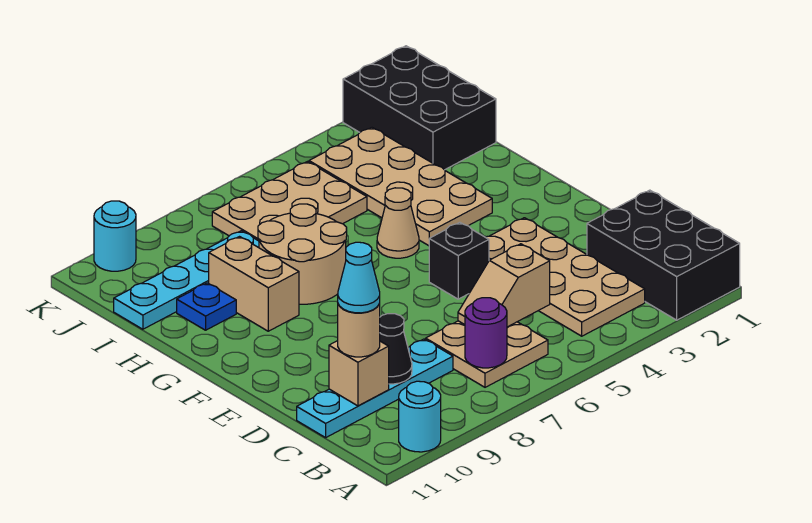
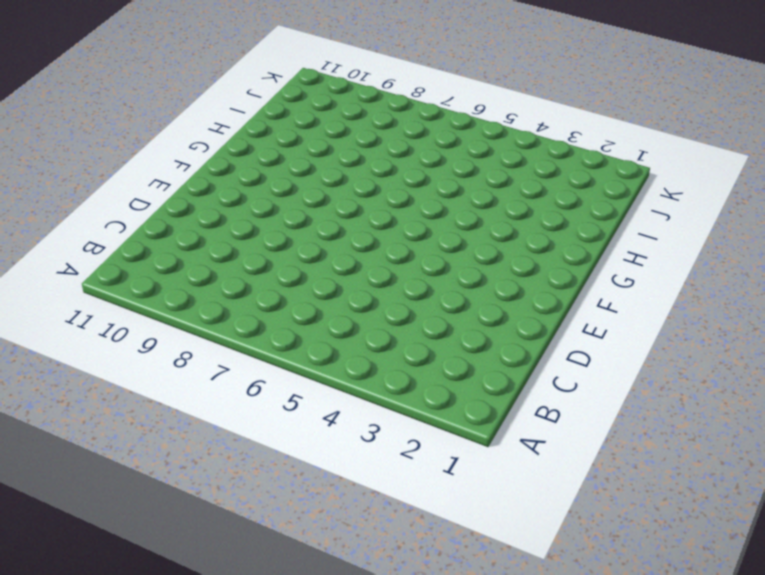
none -> black brick A1:C2 level 1
none -> cyan round brick A10 level 1
none -> tan plate B3:E4 level 1

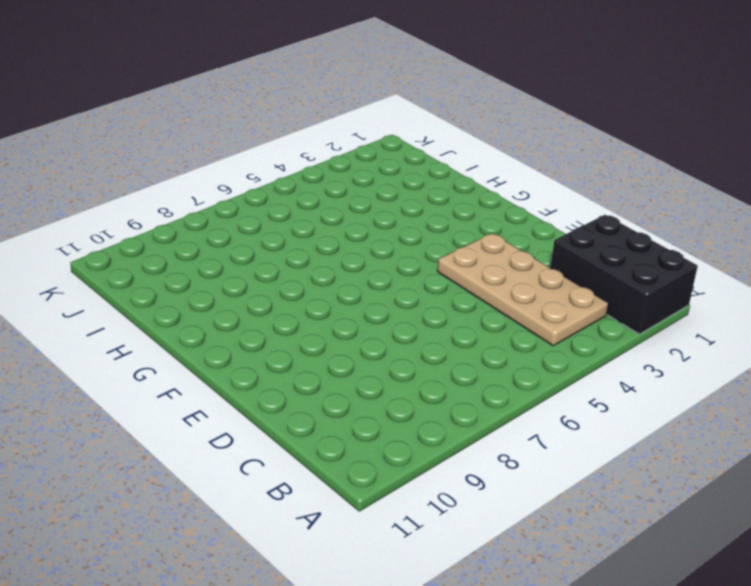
none -> cyan round brick A10 level 1
none -> tan plate B6:C7 level 1
none -> cyan plate C8:C11 level 1

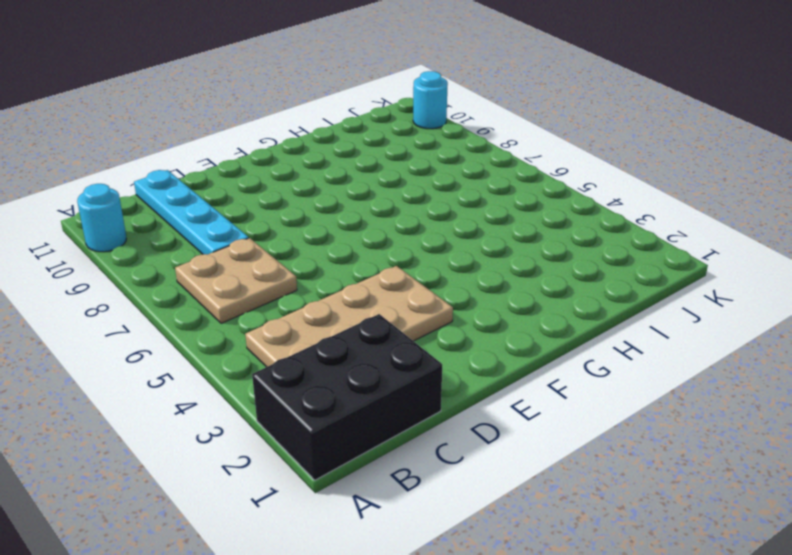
none -> black brick E5 level 1
none -> tan plate G3:J4 level 1
none -> tan cone G5 level 1

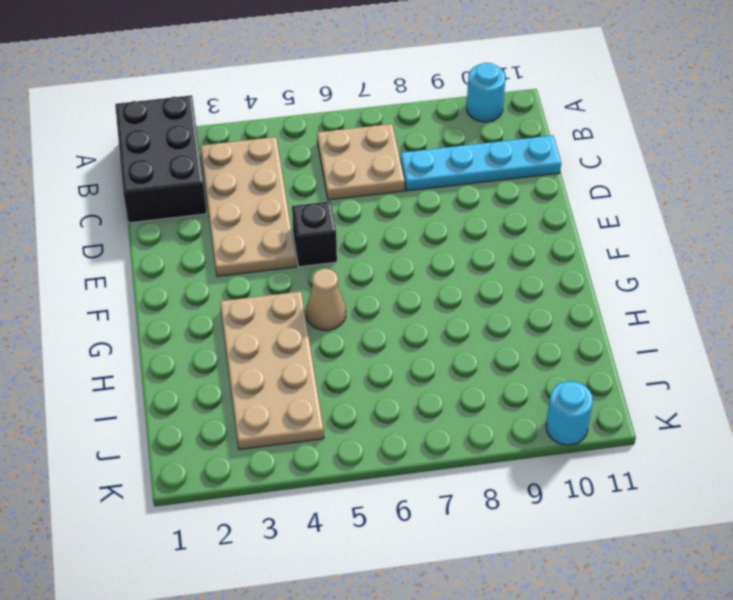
none -> tan round brick G7:H8 level 1
none -> tan brick G9:H9 level 1
none -> blue plate H10 level 1

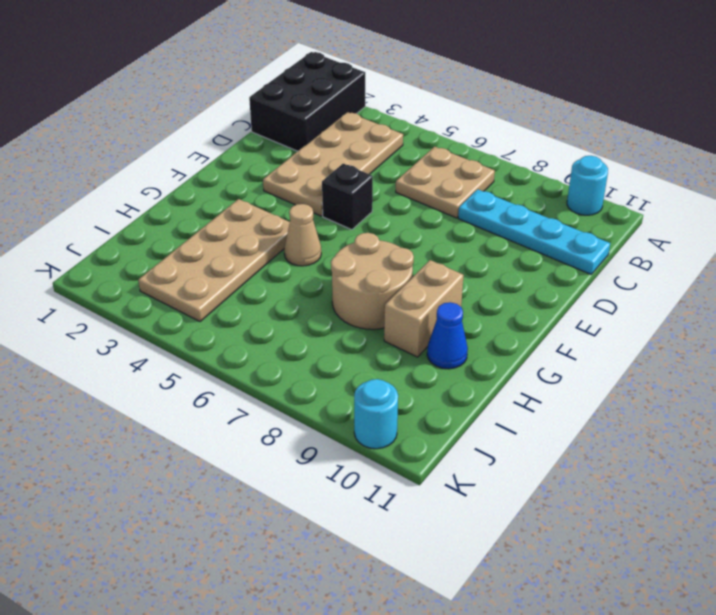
blue cone H10 level 1 -> blue plate H10 level 1
none -> black brick I1:K2 level 1
none -> tan plate I5:J7 level 1
none -> cyan plate I8:I11 level 1

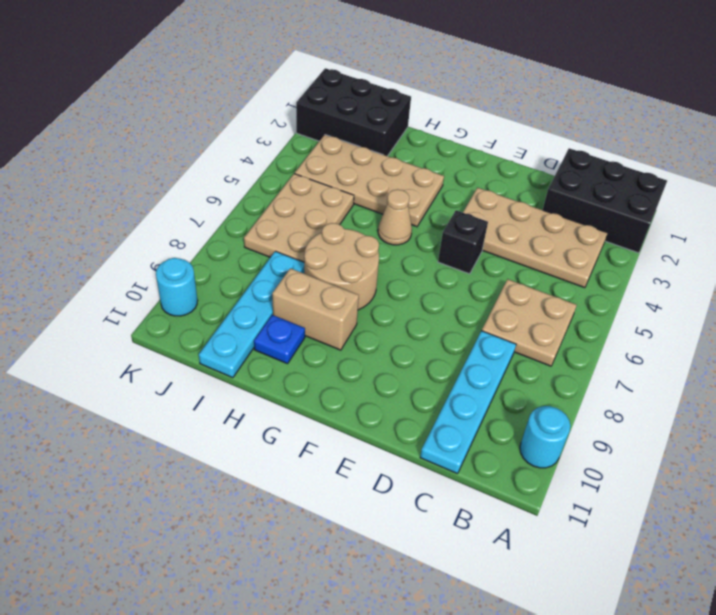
none -> purple round brick B7 level 2
none -> tan slope C5:C6 level 2 top 5
none -> black cone C9 level 2

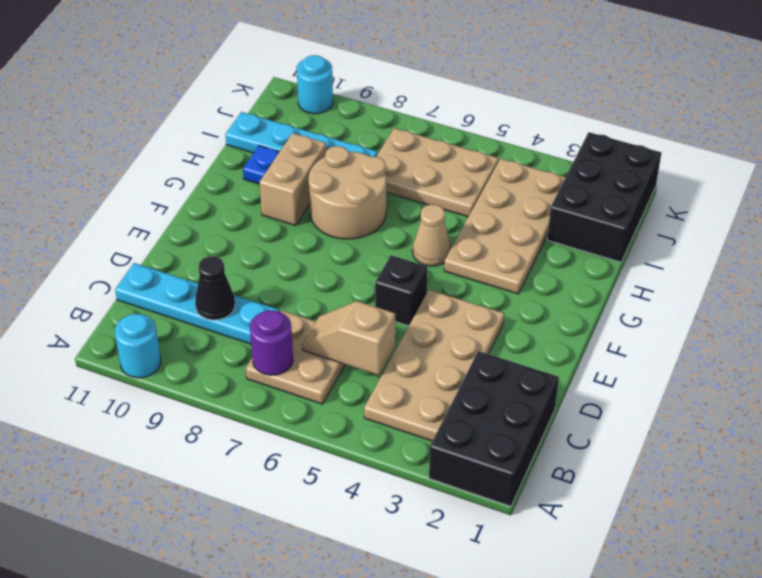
none -> tan brick C10 level 2
none -> tan round brick C10 level 3
none -> cyan cone C10 level 4

